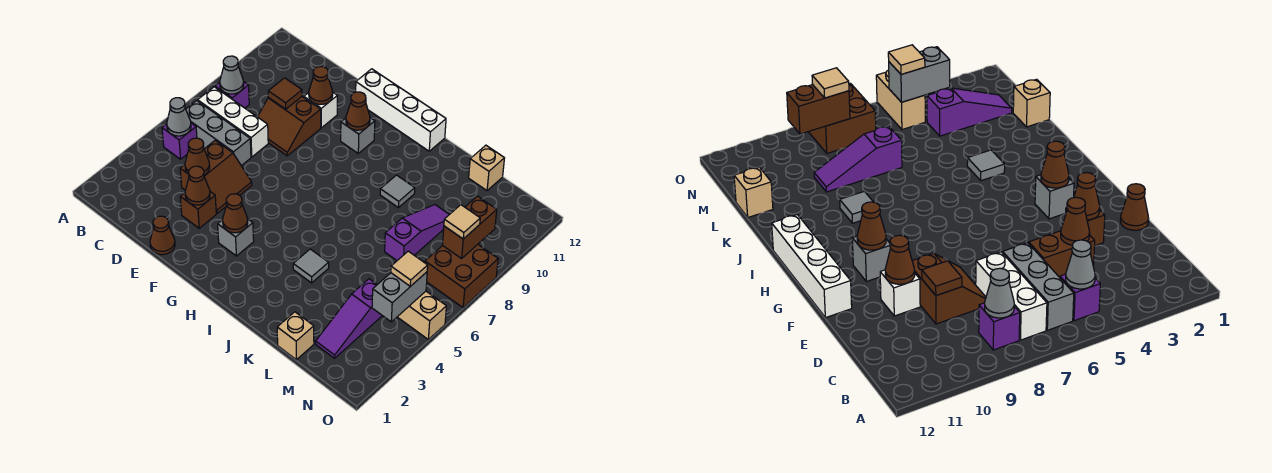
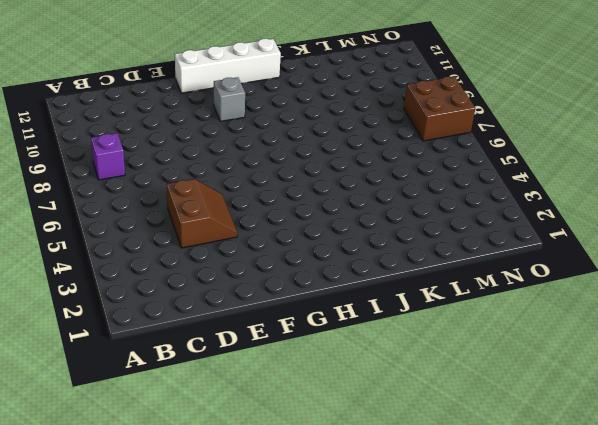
none -> purple brick B5 level 1
none -> grey brick B6:D6 level 1
none -> white brick B7:D7 level 1
none -> brown slope D8:E9 level 1 top 9

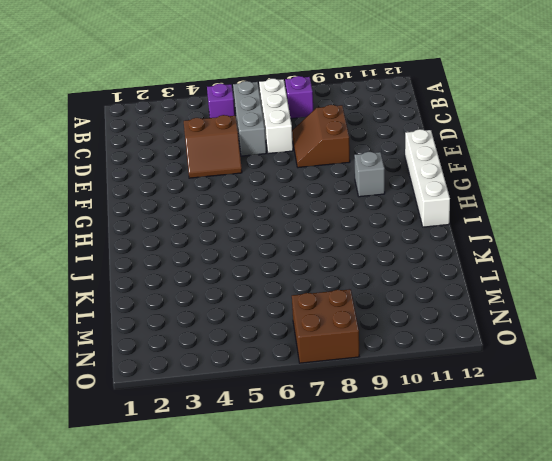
none -> brown cone E1 level 1
none -> brown brick E3 level 1
none -> white brick E10 level 1
none -> grey brick G3 level 1

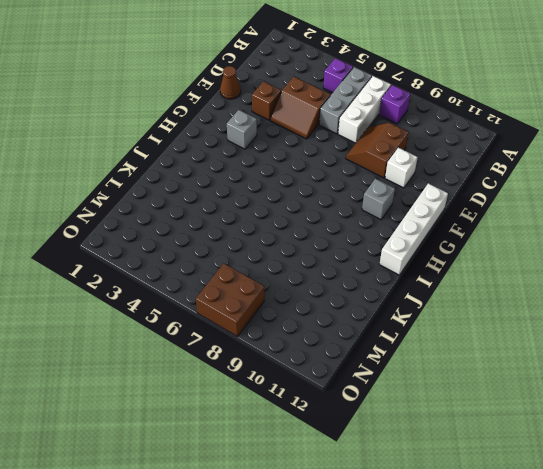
none -> grey tile J4 level 1
none -> grey tile J9 level 1
none -> tan brick L1 level 1
none -> purple slope L7:L9 level 1 top 7

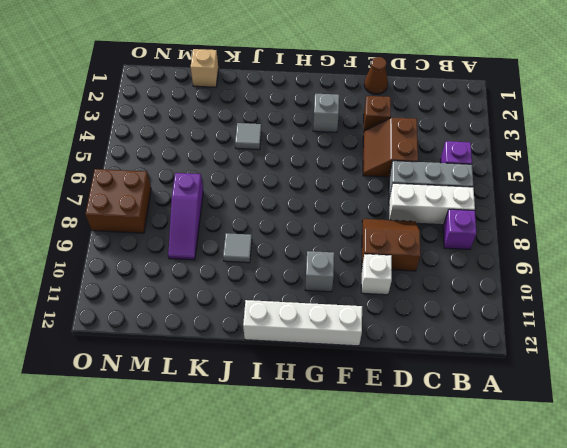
none -> tan brick L12 level 1
none -> purple slope M2:M4 level 1 top 4
none -> tan brick N5:O5 level 1
none -> grey cone B5 level 2

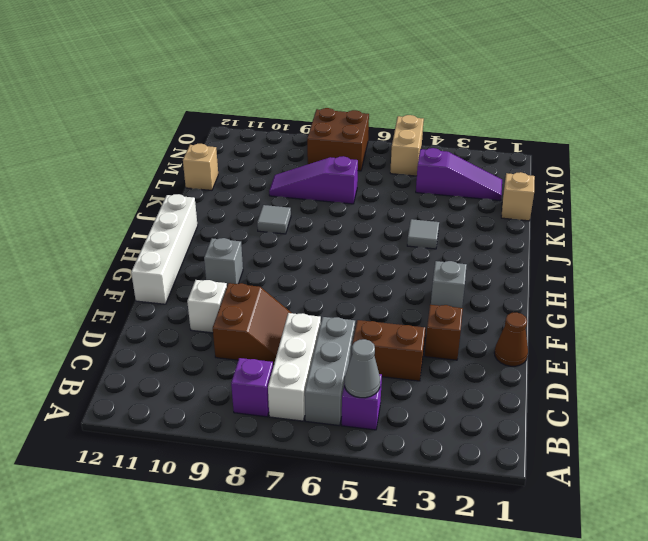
none -> grey cone B8 level 2
none -> brown cone D4 level 2
none -> brown tile D9 level 2
none -> brown cone E3 level 2

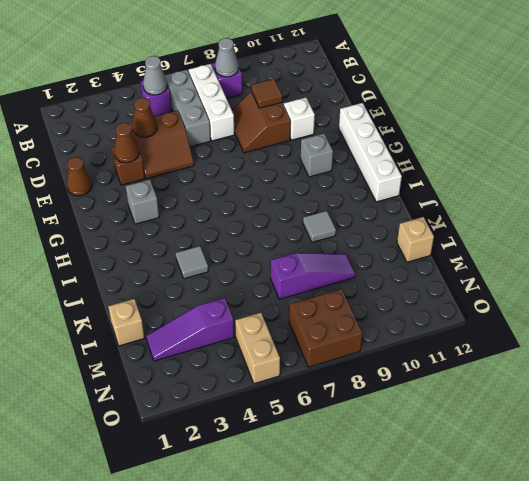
none -> brown cone E10 level 2
none -> brown cone G3 level 2
none -> brown cone G10 level 2
none -> grey brick N4:N5 level 2

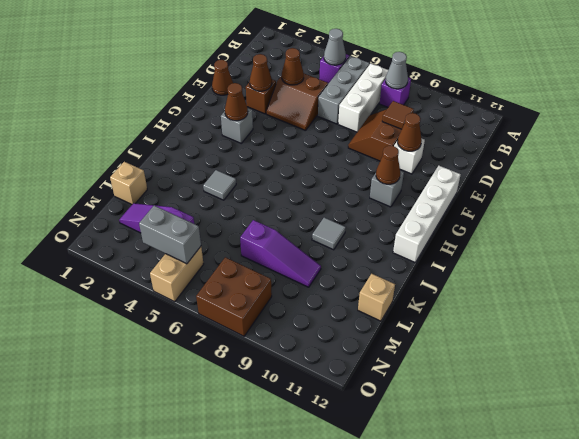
none -> brown brick N8:N9 level 2
none -> tan tile N5 level 3
none -> tan tile N8 level 3

